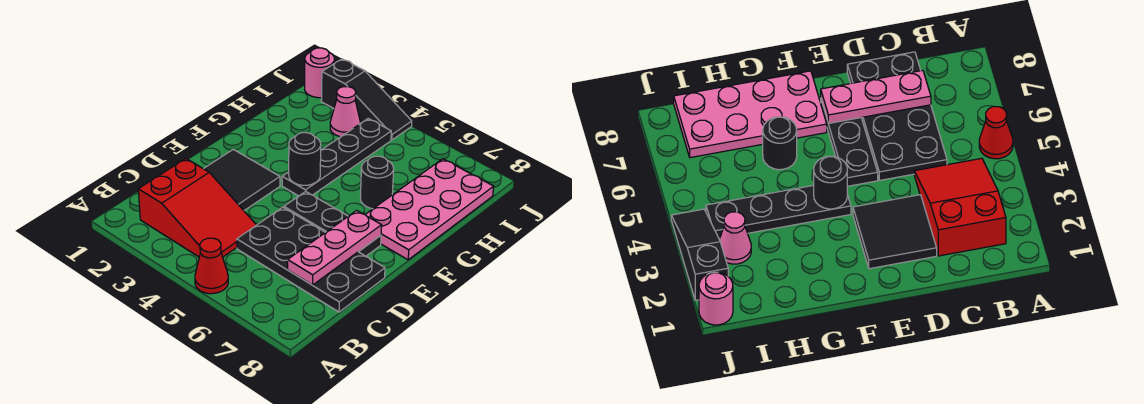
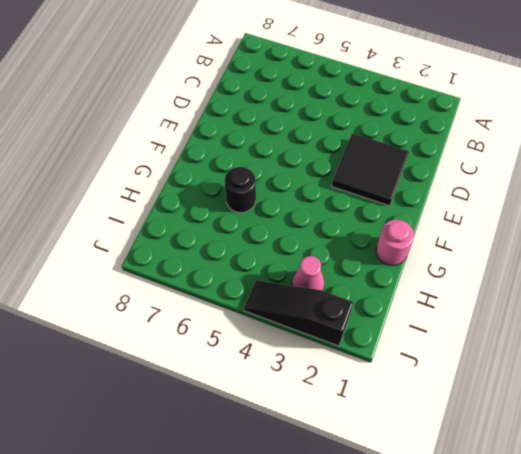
pink round brick G1 level 1 -> pink round brick J1 level 1
none -> red cone A5 level 1
none -> red slope B2:C4 level 1 top 2
none -> black plate C5:D8 level 1

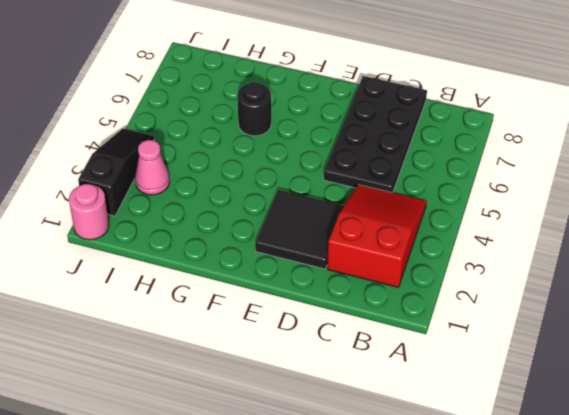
none -> red cone A5 level 1
none -> black plate E5:E7 level 1
none -> black plate F4:I4 level 1

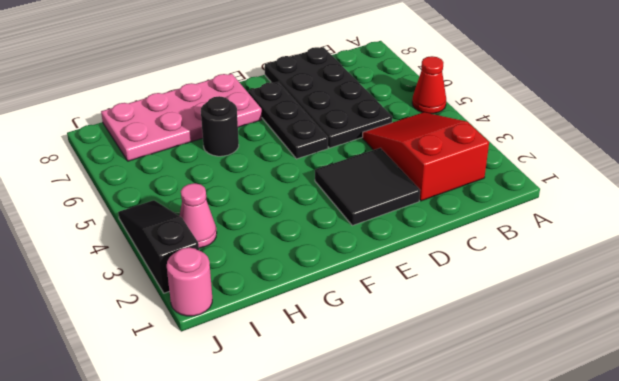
none -> black plate F4:I4 level 1
none -> pink plate C7:E7 level 2
none -> black round brick F4 level 2

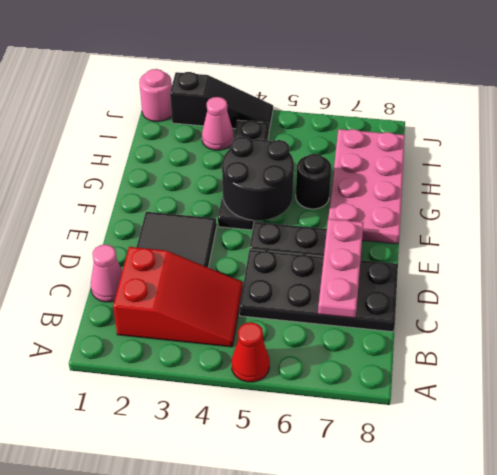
pink cone C1 level 1 -> none
black round brick F4:G5 level 2 -> black round brick F4 level 2

